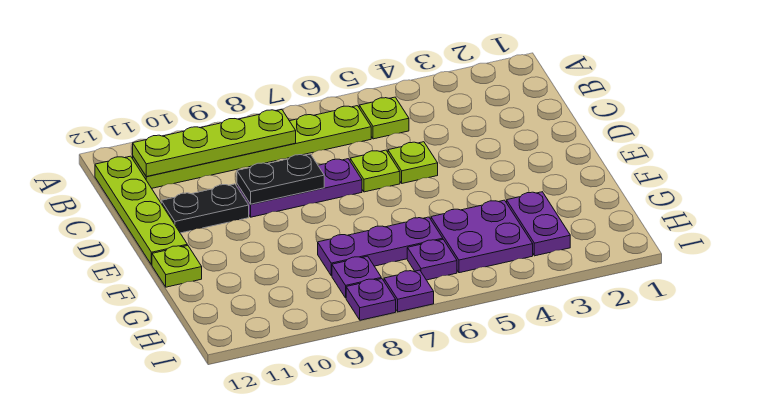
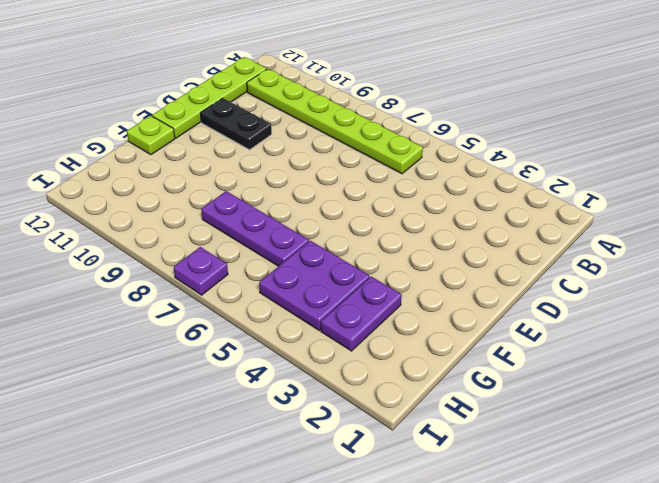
none -> lime plate B5 level 1
none -> lime plate D5 level 1
none -> lime plate D6 level 1

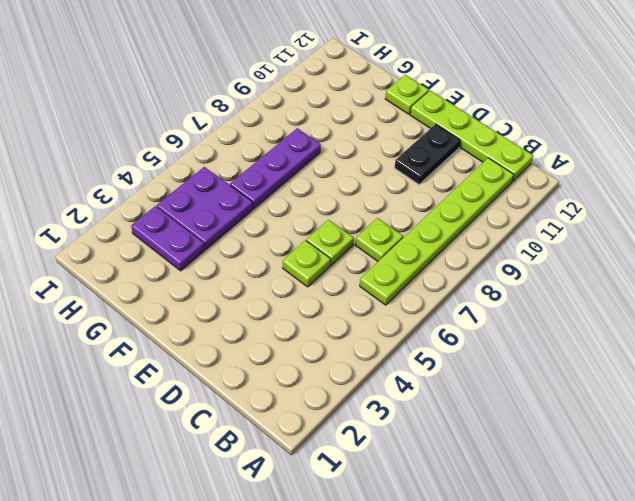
lime plate C7 level 1 -> lime plate B5 level 1
none -> purple plate D7:D9 level 1
none -> purple plate H6 level 1
none -> purple plate H8 level 1

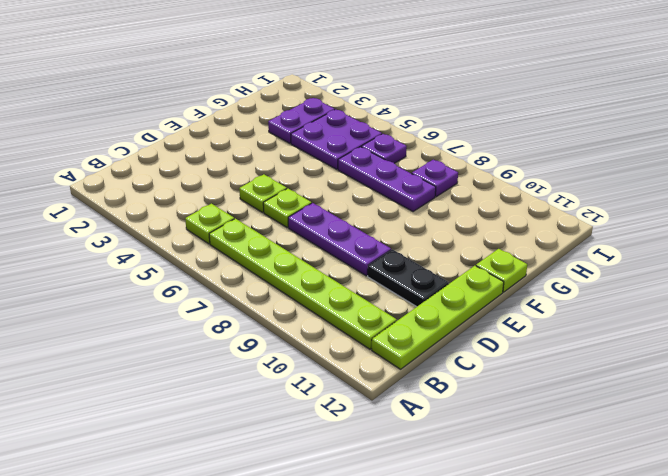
none -> purple plate I7 level 1
none -> purple plate I8 level 1
none -> lime plate B8:B11 level 2

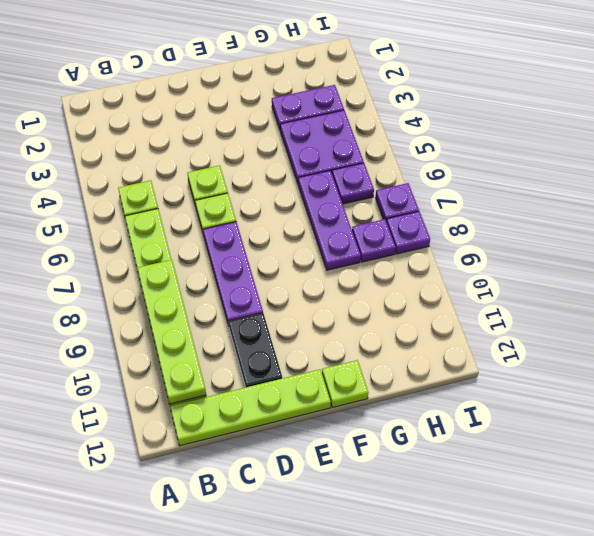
none -> black plate D8:D9 level 2

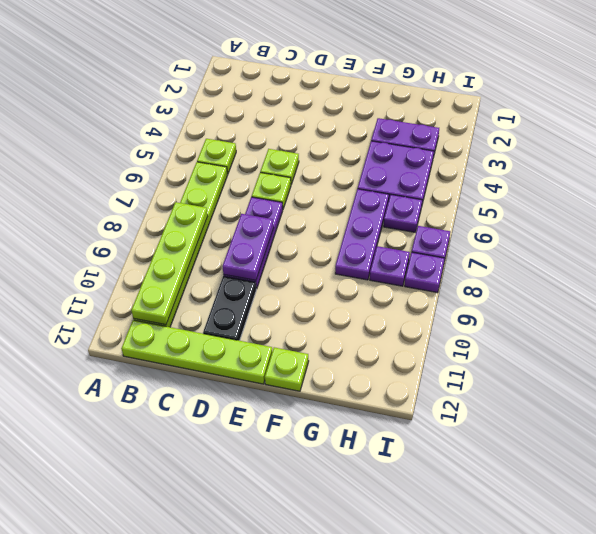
purple plate D8:D9 level 2 -> black plate D8:D9 level 2

